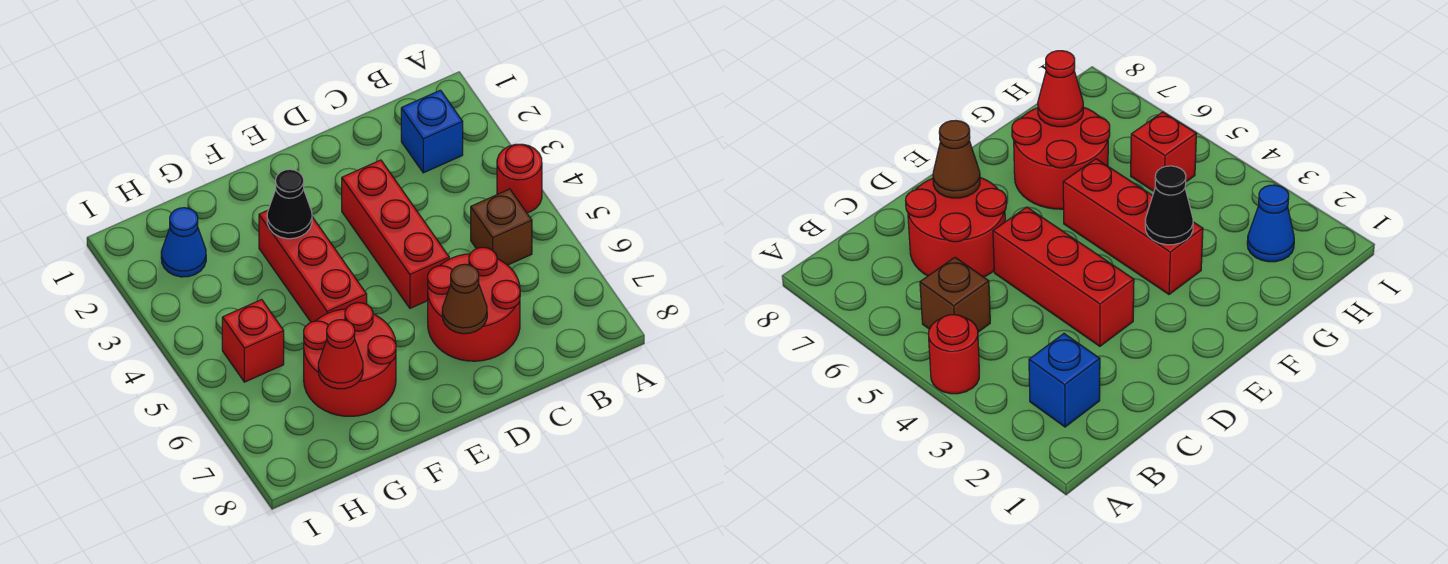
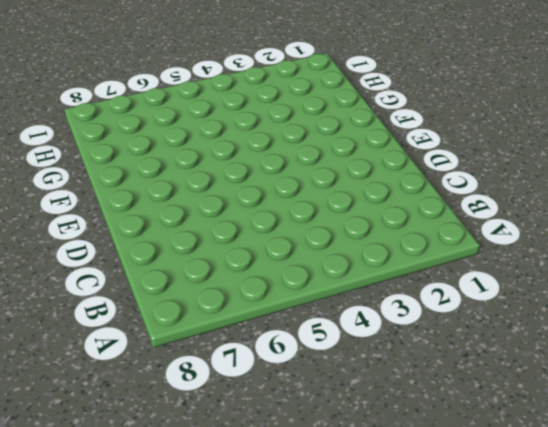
none -> red round brick A4 level 1
none -> blue brick B2 level 1
none -> brown brick B5 level 1

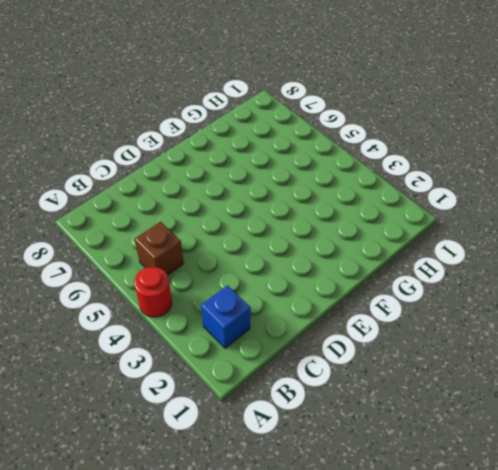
none -> red round brick C6:D7 level 1
none -> red brick D3:D5 level 1
none -> red brick F3:F5 level 1

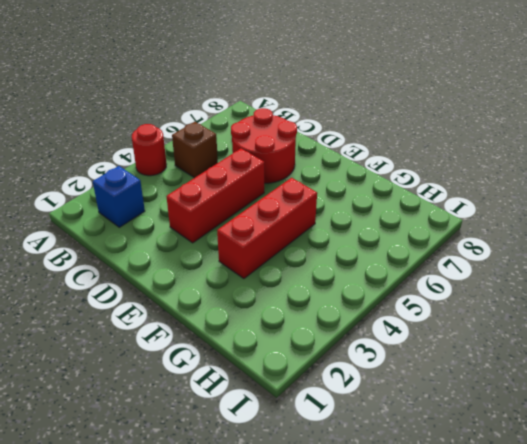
none -> red round brick F6:G7 level 1
none -> blue cone H2 level 1
none -> red brick H5 level 1

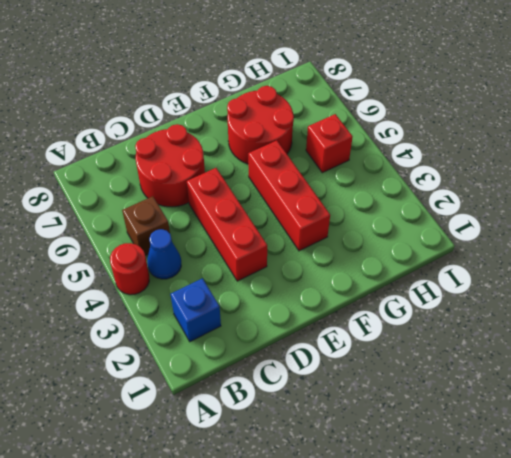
blue cone B4 level 1 -> blue cone H2 level 1
none -> brown cone D7 level 2
none -> black cone F3 level 2
none -> red cone G7 level 2

